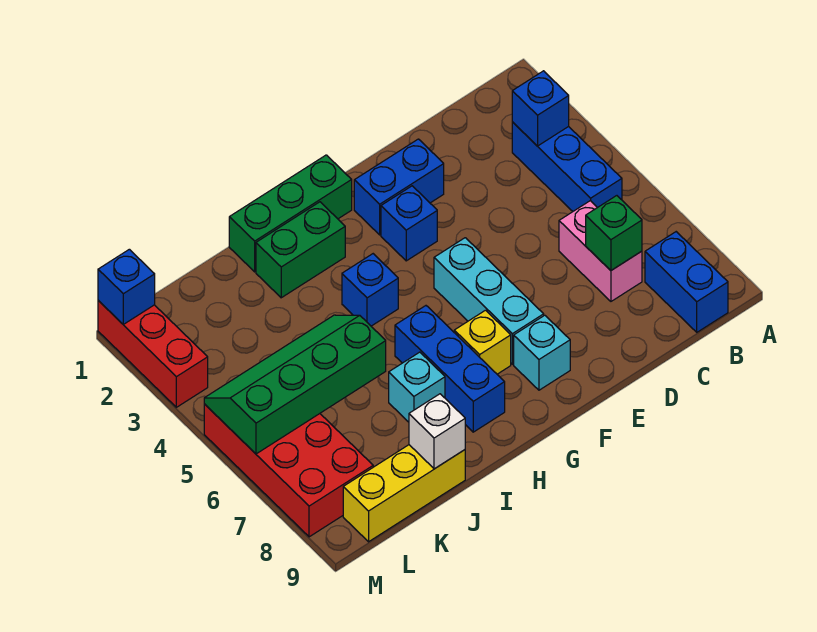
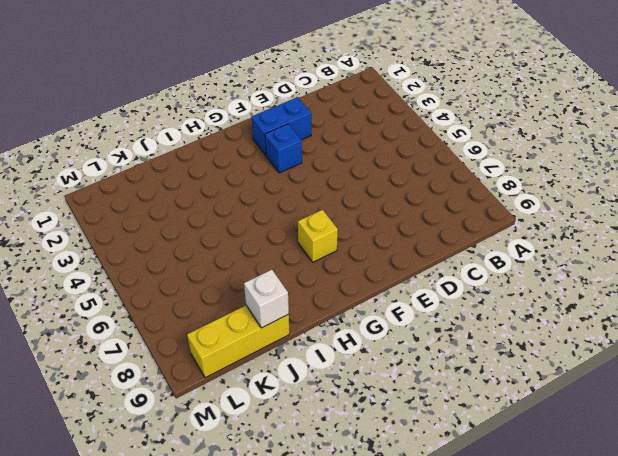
none -> blue brick B3:B5 level 1
none -> blue brick B8:B9 level 1
none -> pink brick C6:C7 level 1

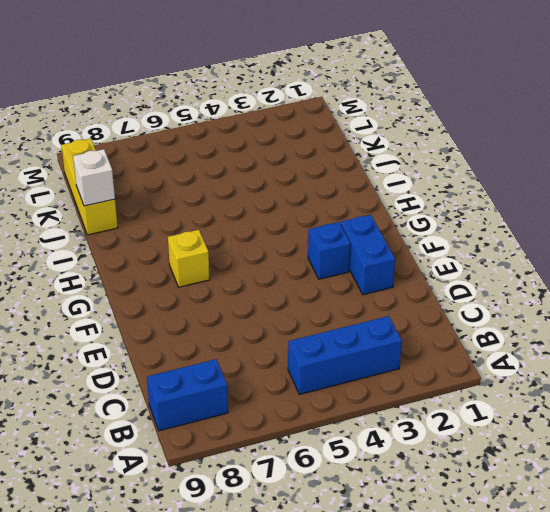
none -> pink brick C6:C7 level 1
none -> cyan brick F5:F7 level 1
none -> cyan brick F8 level 1

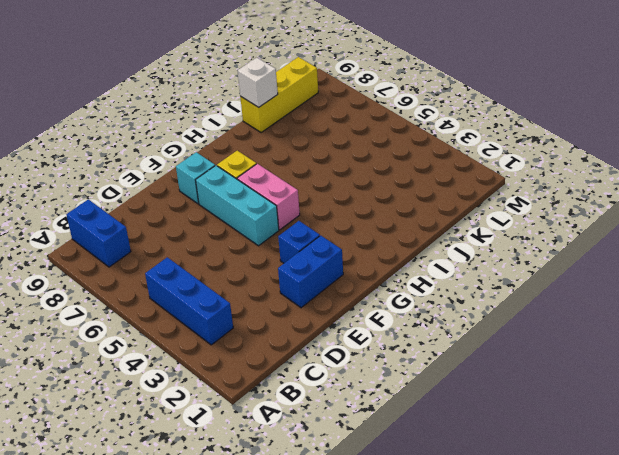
pink brick G5:G6 level 1 -> pink brick C6:C7 level 1
none -> green brick G1:I1 level 1
none -> green brick H2:I2 level 1
none -> blue brick H4 level 1

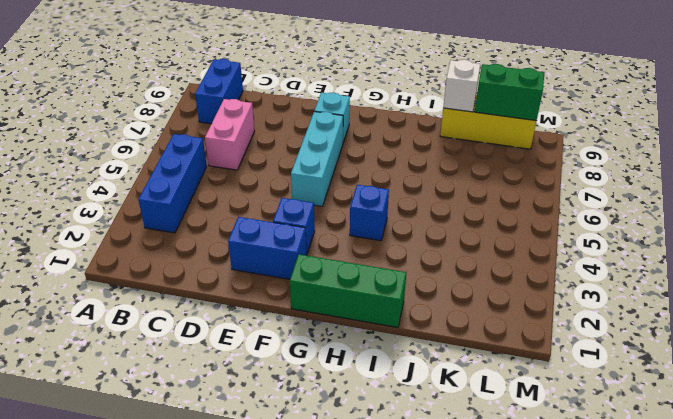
green brick K9:L9 level 2 -> green brick H2:I2 level 1
none -> yellow brick G7 level 1
none -> blue brick H6:H8 level 1
none -> cyan brick I7 level 1

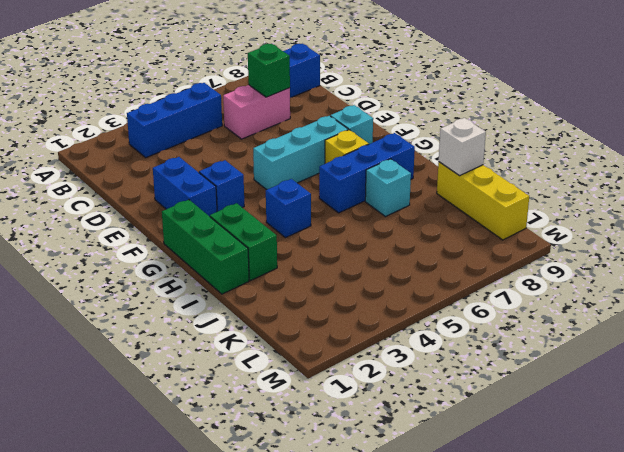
none -> red brick L5:M8 level 1
none -> red brick M1:M3 level 1
none -> blue brick B3 level 2

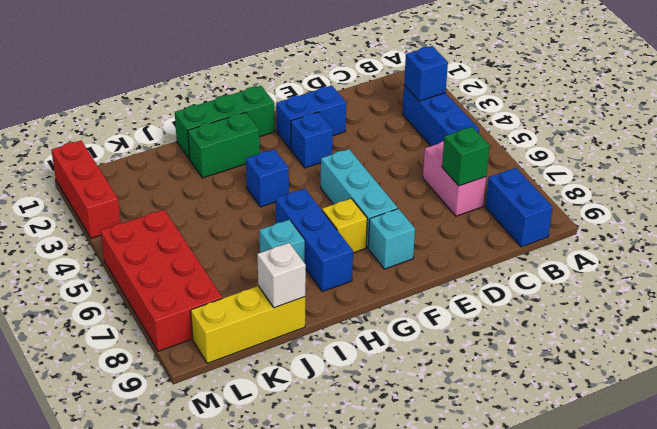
none -> green slope J5:M6 level 2 top 6
none -> blue brick M1 level 2

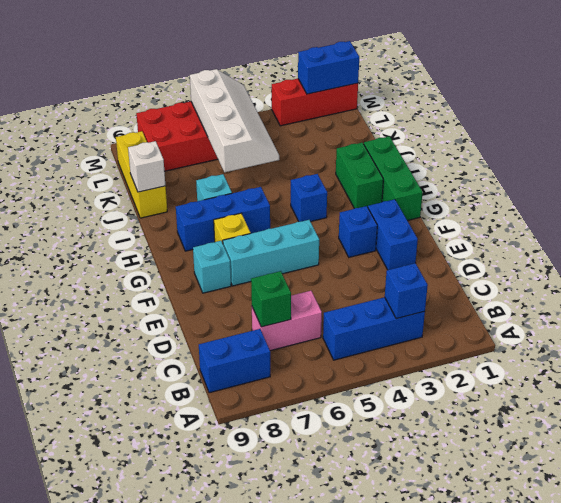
white slope J5:M6 level 2 top 6 -> green slope J5:M6 level 2 top 6
blue brick M1:M2 level 2 -> blue brick M1 level 2

